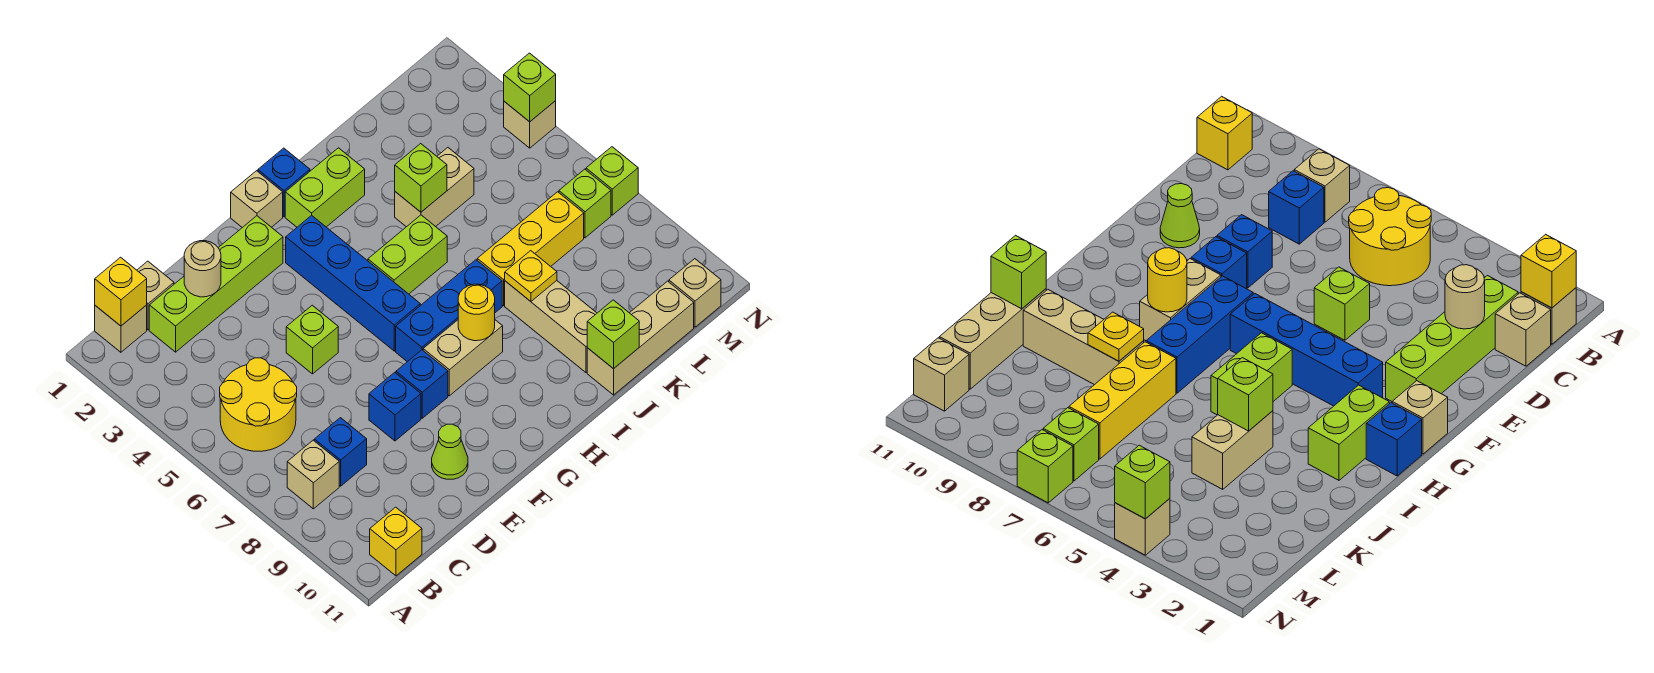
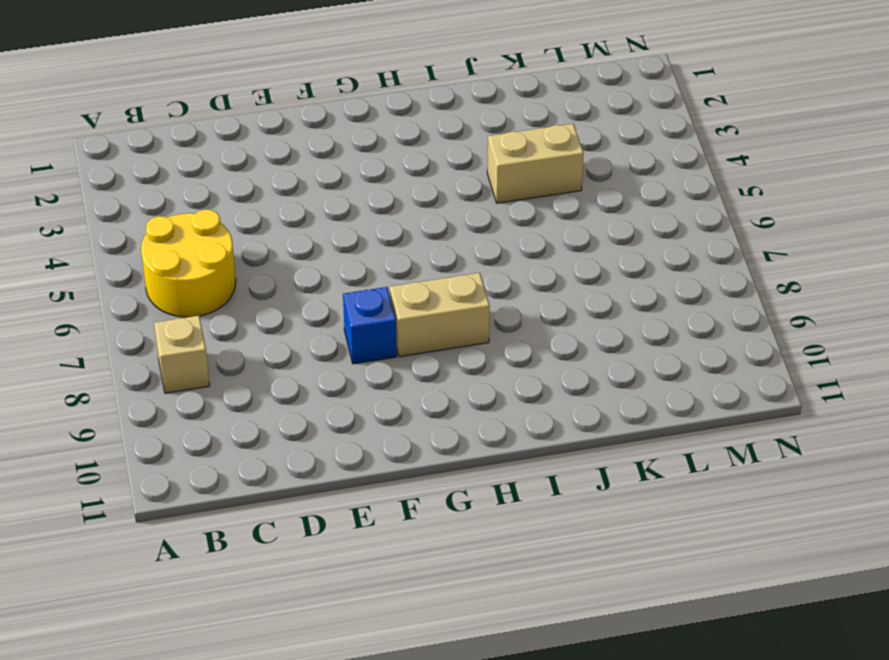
none -> tan brick B1 level 1
none -> yellow brick B11 level 1
none -> tan brick C1 level 1
none -> lime brick C2:F2 level 1

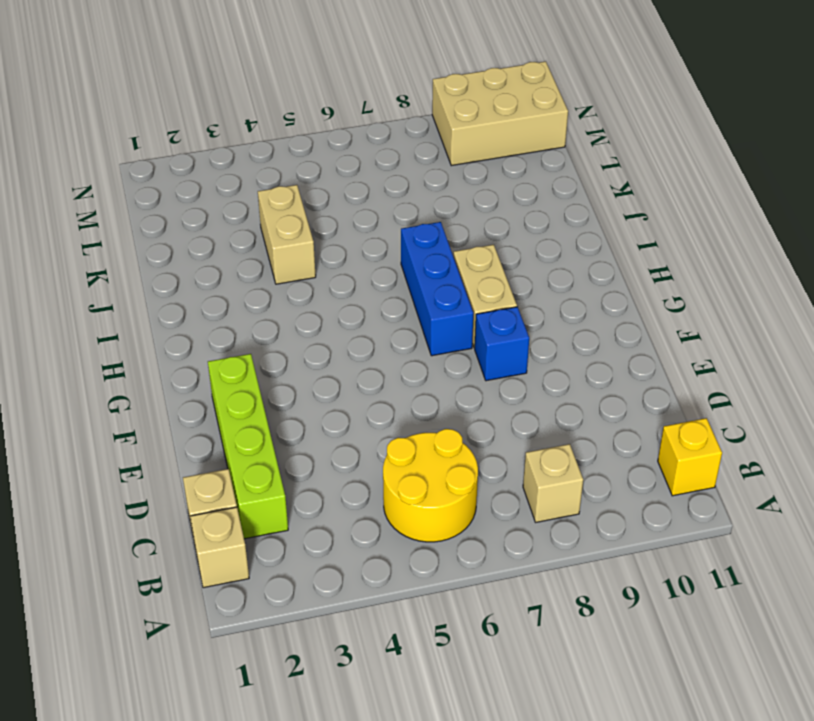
tan brick M9:N11 level 1 -> tan brick M11 level 1
none -> blue brick C8 level 1
none -> lime brick E5 level 1
none -> blue brick E8 level 1
none -> lime cone E10 level 1

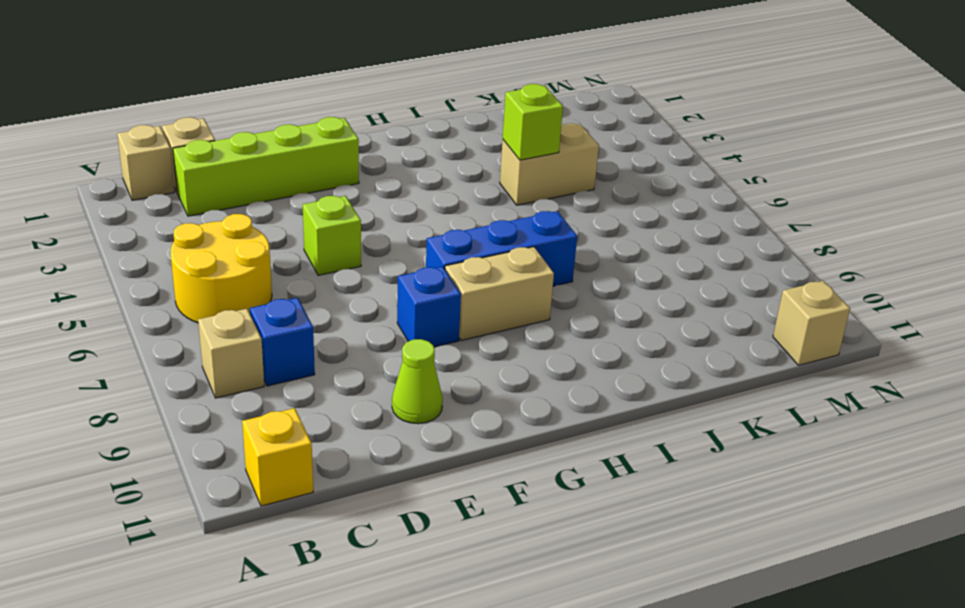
none -> blue brick E8 level 1
none -> tan brick G1 level 1
none -> blue brick G3:G6 level 1
none -> blue brick H1 level 1

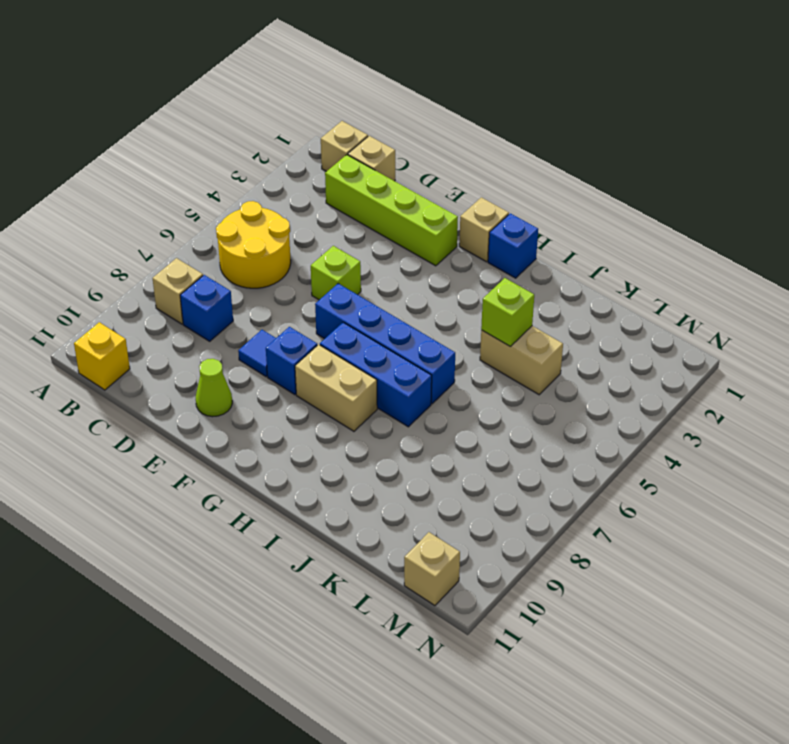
blue tile E8 level 1 -> blue brick E8 level 1
blue brick F6:I6 level 1 -> blue brick G3:G6 level 1
none -> lime brick H2:I2 level 1
none -> lime brick H5:I5 level 1
none -> yellow brick J7:L7 level 1
none -> tan brick J8:J10 level 1

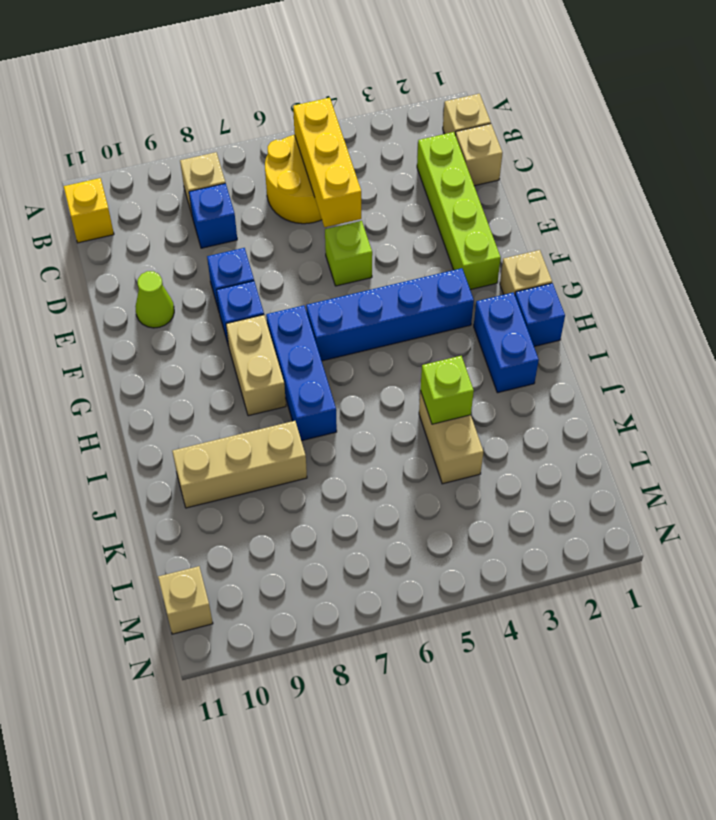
yellow brick B5:D5 level 2 -> yellow brick J7:L7 level 1
blue brick H2:I2 level 1 -> lime brick H2:I2 level 1
none -> lime brick H5:I5 level 1
none -> tan brick J11:L11 level 1
none -> lime brick M7 level 1
none -> tan brick N4 level 1

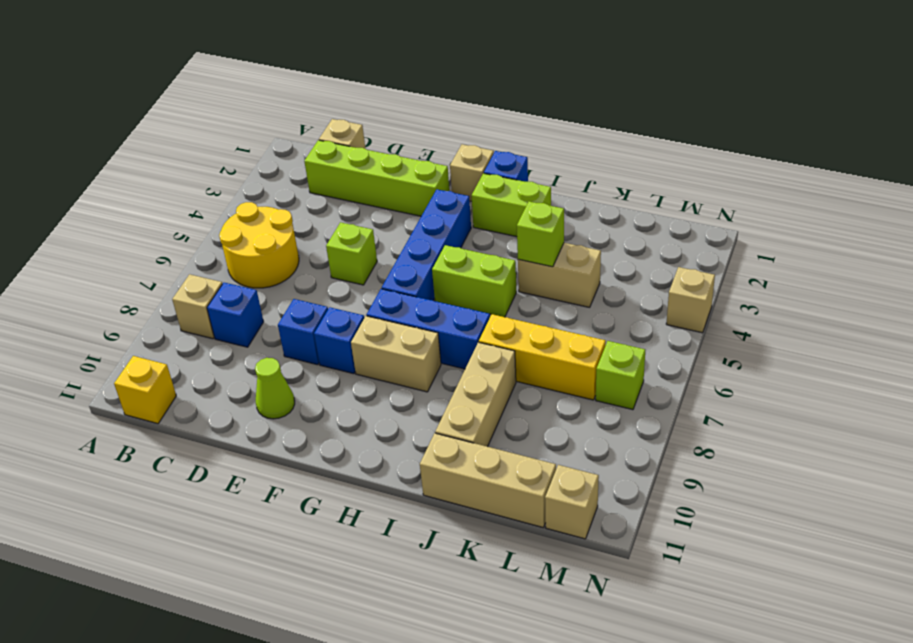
none -> tan brick B1 level 1
none -> lime brick N7 level 1
none -> yellow brick B1 level 2
none -> tan round brick D2 level 2

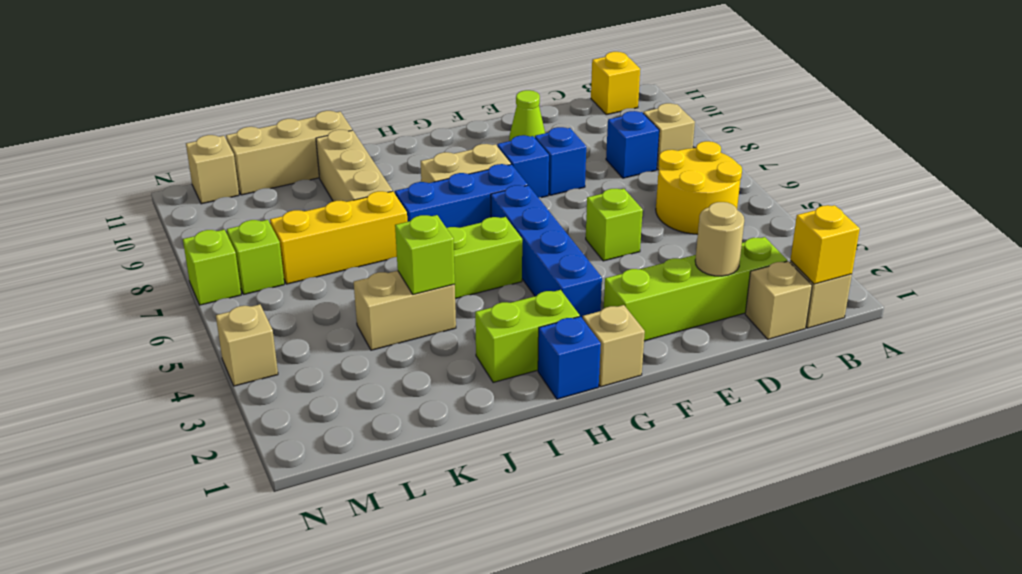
none -> yellow round brick H8 level 2
none -> yellow plate J8 level 2
none -> lime brick J11 level 2
none -> lime brick N4 level 2

